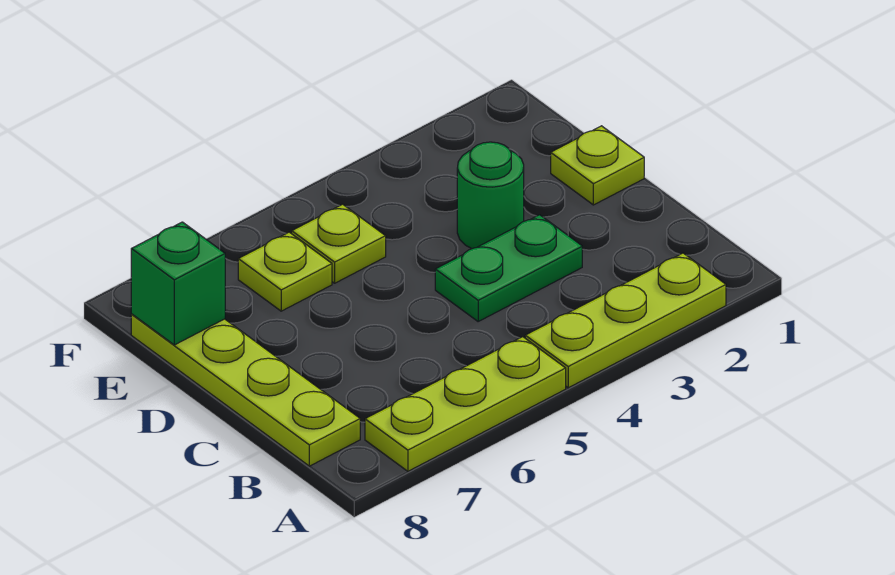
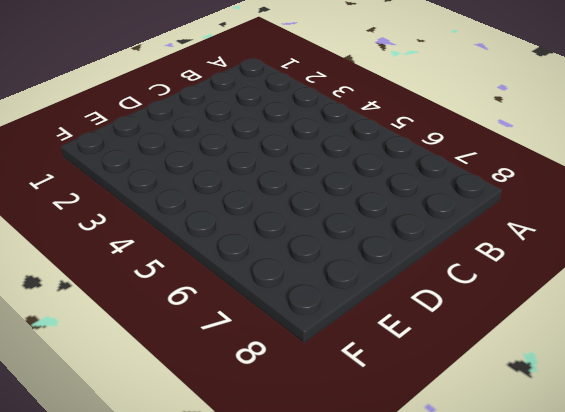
none -> lime plate A2:A4 level 1
none -> lime plate A5:A7 level 1

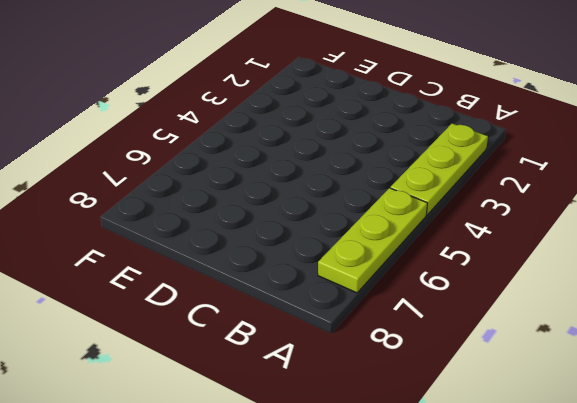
none -> lime plate B8:E8 level 1
none -> green plate C3:C4 level 1

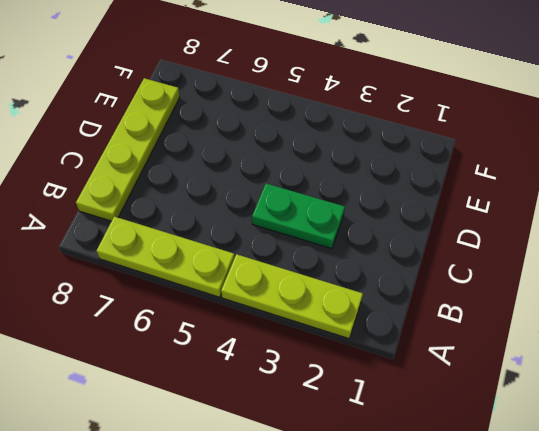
none -> lime plate D1 level 1
none -> green round brick D3 level 1

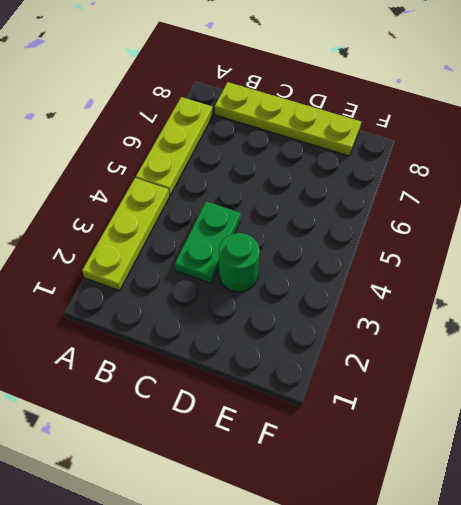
none -> lime plate D1 level 1
none -> lime plate E5 level 1

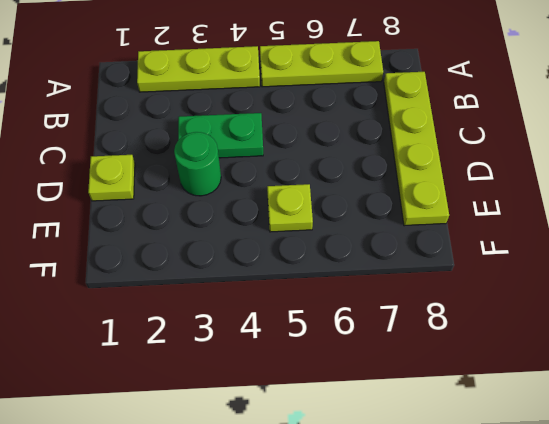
none -> lime plate E6 level 1
none -> green brick E8 level 2

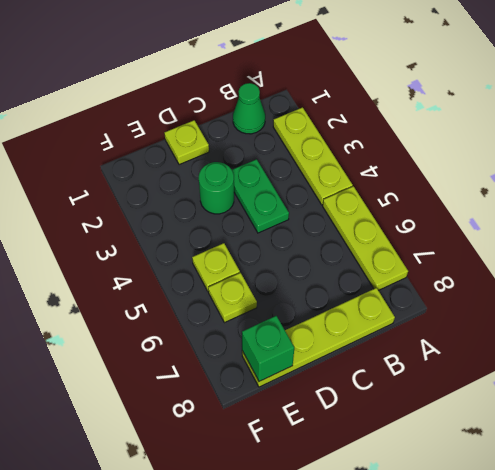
green cone B1 level 1 -> none

